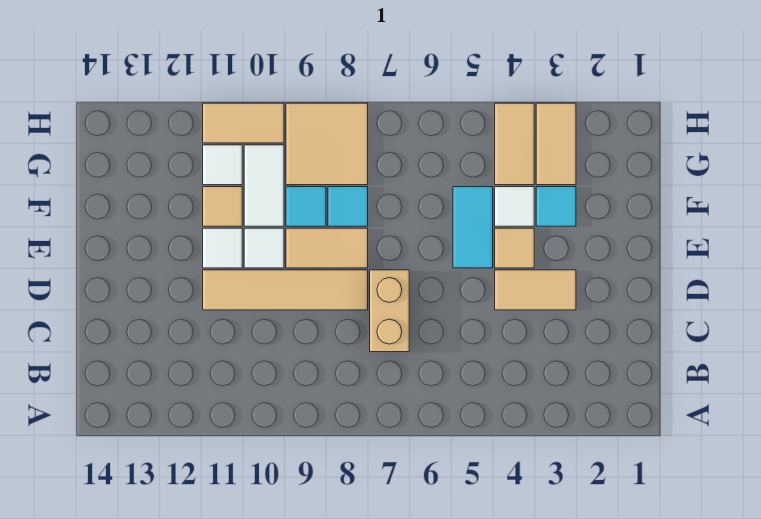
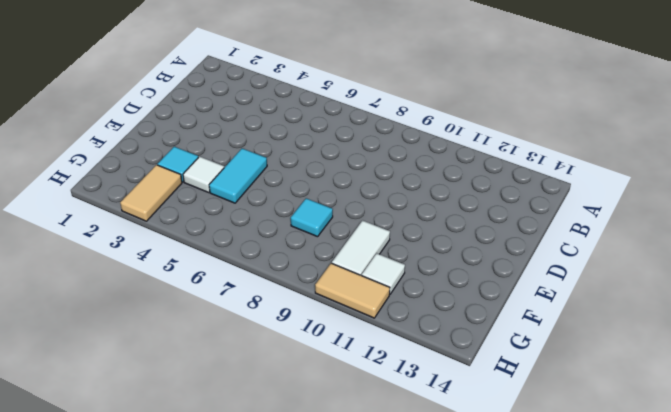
none -> tan brick C7:D7 level 1
none -> tan tile D3:D4 level 1
none -> tan tile D8:D11 level 1

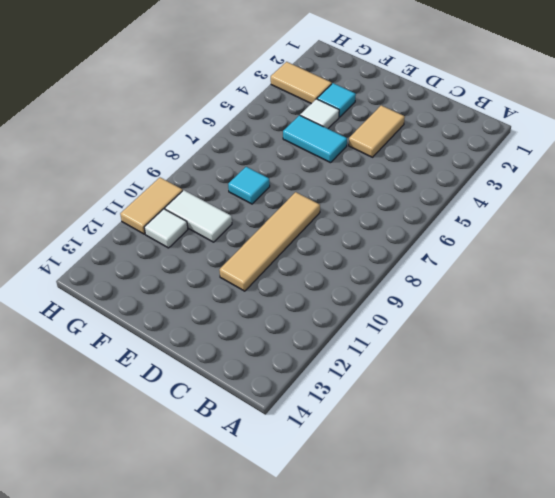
none -> tan brick C7:D7 level 1
none -> tan tile E4 level 1
none -> tan tile E8:E9 level 1

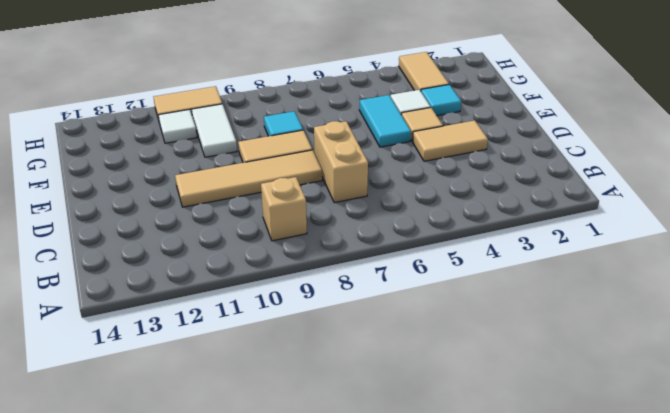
tan brick B9 level 1 -> none
none -> white tile E10 level 1
none -> white tile E11 level 1
none -> cyan tile F9 level 1

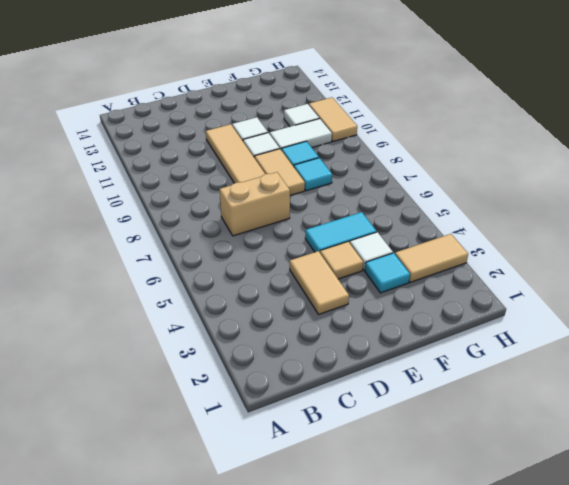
none -> tan tile F11 level 1
none -> tan tile G4:H4 level 1
none -> tan tile G8:H9 level 1

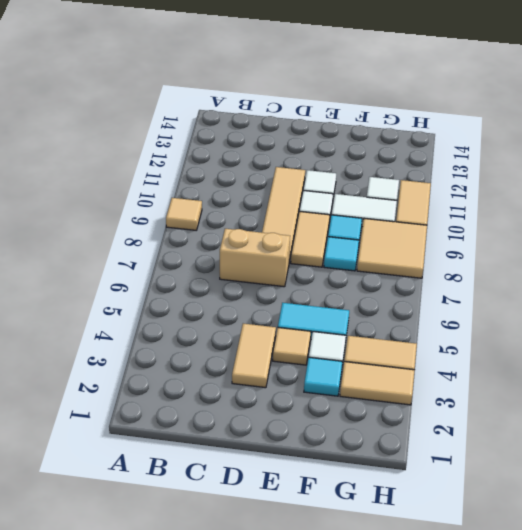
tan tile A9 level 1 -> tan tile F11 level 1

